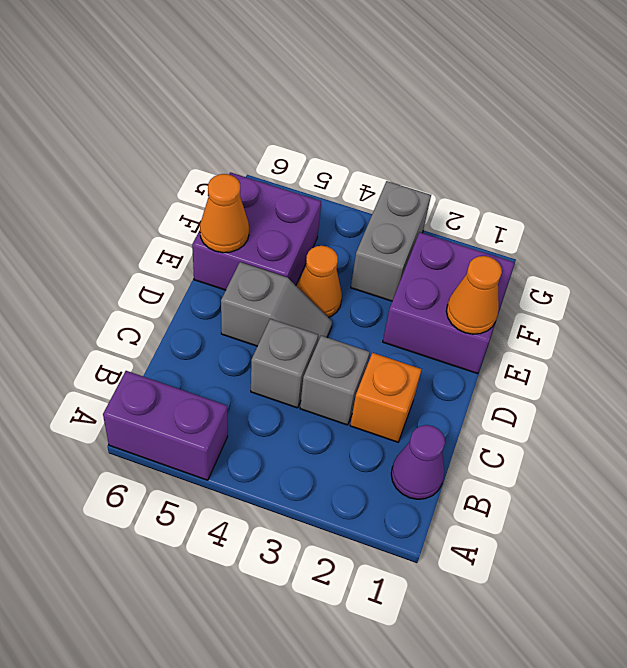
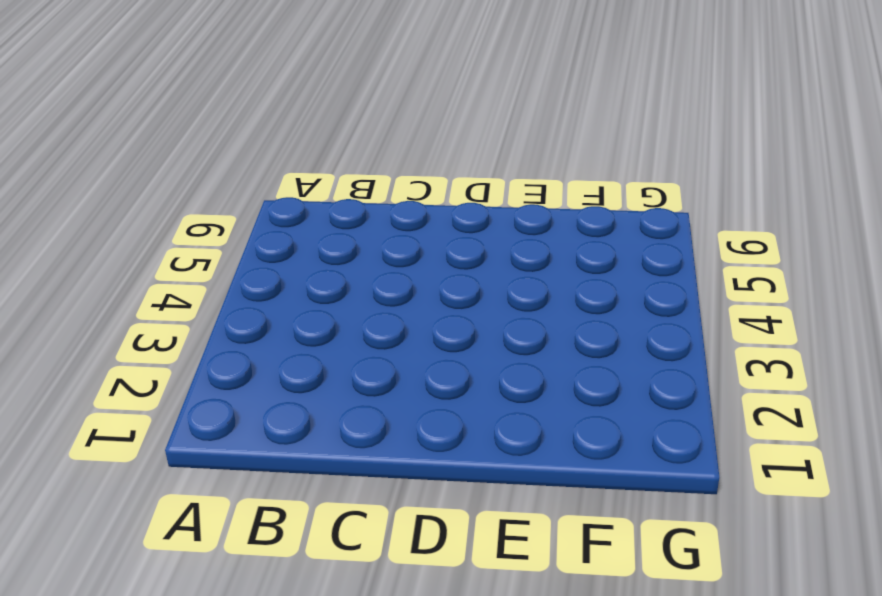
none -> purple brick A5:A6 level 1
none -> purple cone B1 level 1
none -> orange brick C2 level 1

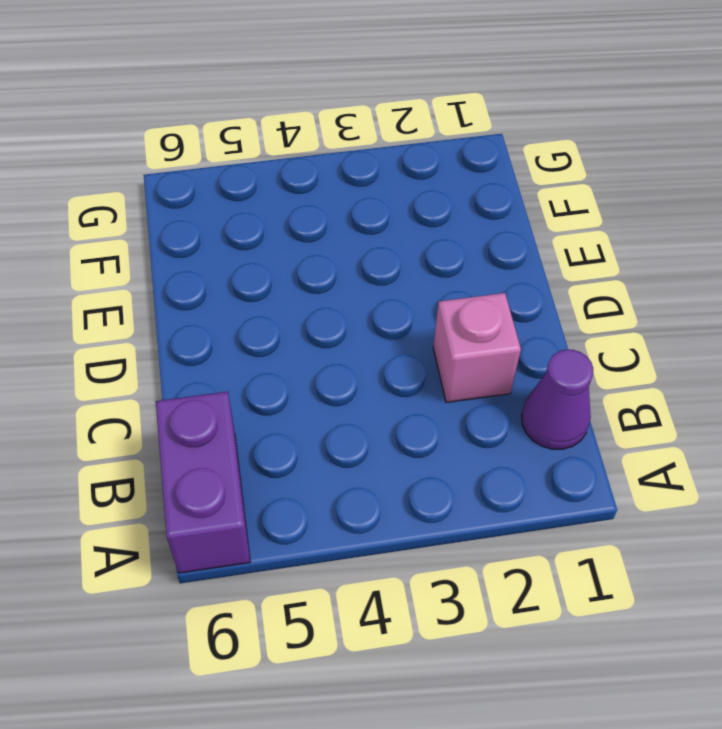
purple brick A6:B6 level 1 -> purple brick A5:A6 level 1
pink brick C2 level 1 -> orange brick C2 level 1
none -> grey brick C3 level 1
none -> grey brick C4 level 1
none -> grey slope D4:D5 level 1 top 5

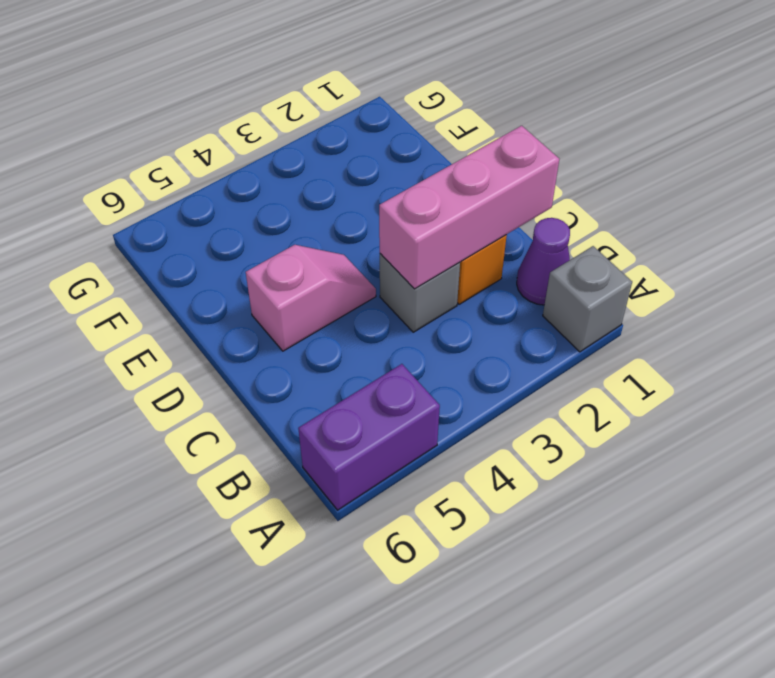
grey brick A1 level 1 -> grey brick C4 level 1
pink brick C1:C3 level 2 -> none
pink slope D4:D5 level 1 top 5 -> grey slope D4:D5 level 1 top 5
none -> purple brick E1:F2 level 1
none -> orange cone E4 level 1
none -> purple brick E5:F6 level 1

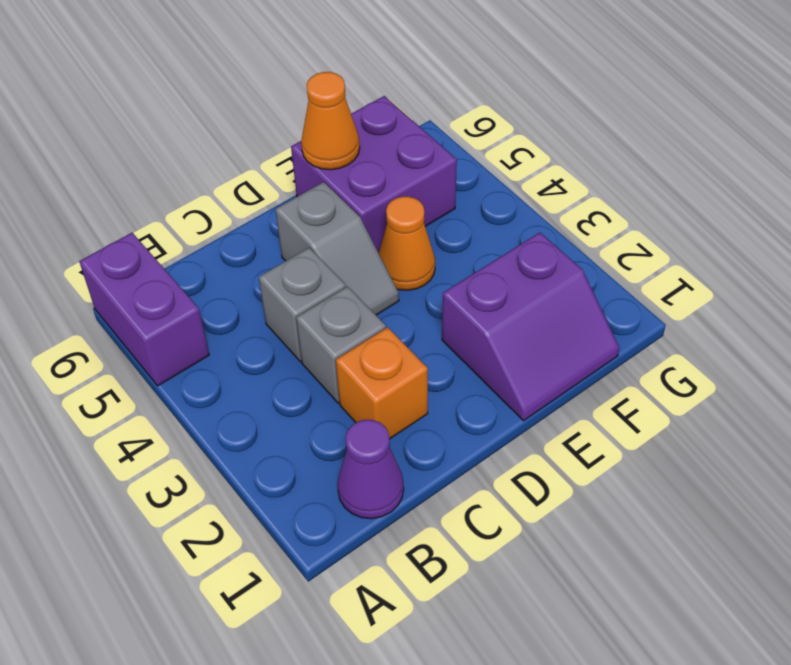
purple slope E1:F2 level 1 top 2 -> purple brick E1:F2 level 1
none -> grey brick F3:G3 level 1
none -> orange cone E1 level 2

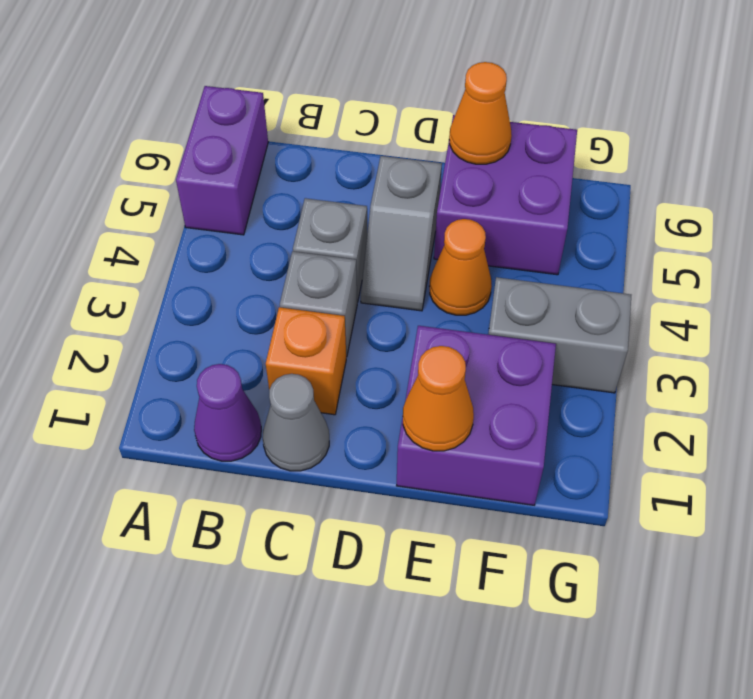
grey cone C1 level 1 -> none

